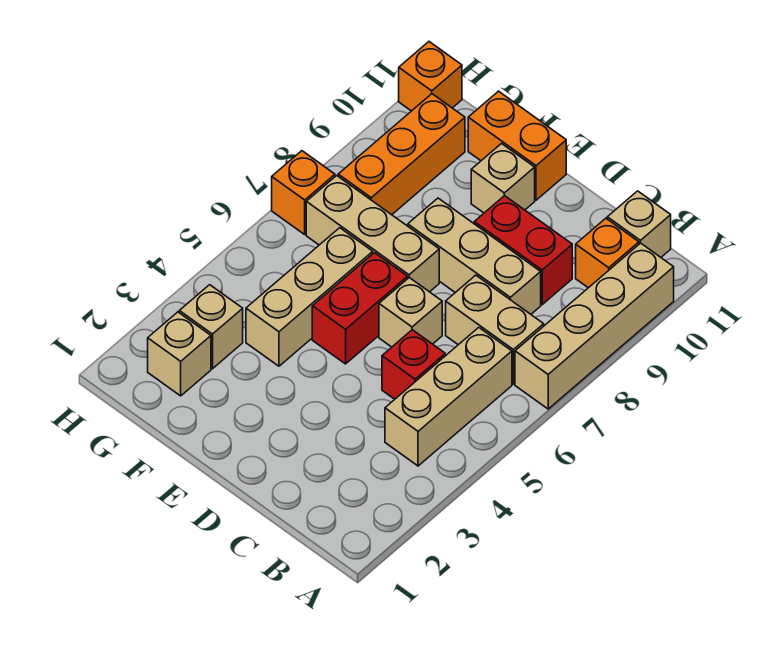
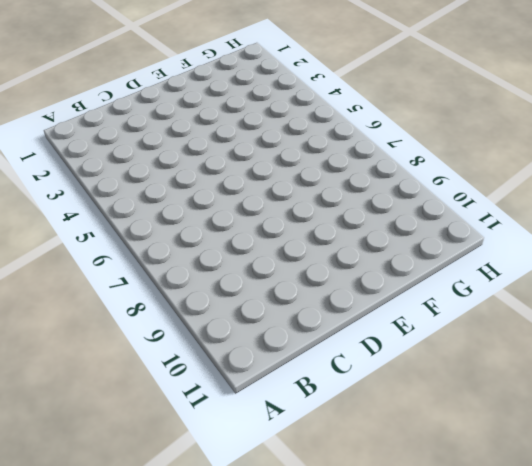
none -> tan brick A7:A10 level 1
none -> tan brick B4:B6 level 1
none -> tan brick B7:C7 level 1

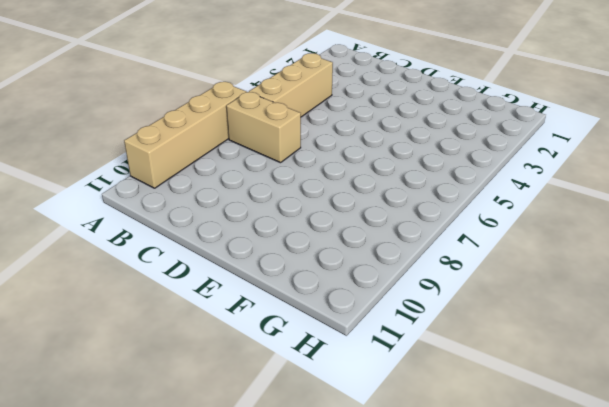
none -> orange brick B10 level 1
none -> tan brick B11 level 1
none -> red brick C5 level 1

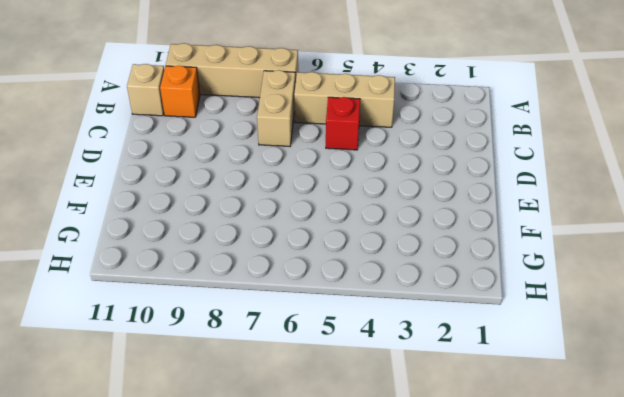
none -> tan brick C8:E8 level 1
none -> red brick C9:D9 level 1
none -> tan brick D6 level 1

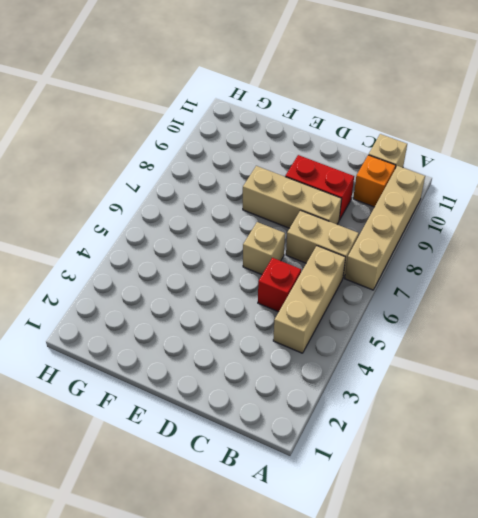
none -> red brick E5:E6 level 1
none -> tan brick E7:G7 level 1
none -> tan brick E10 level 1

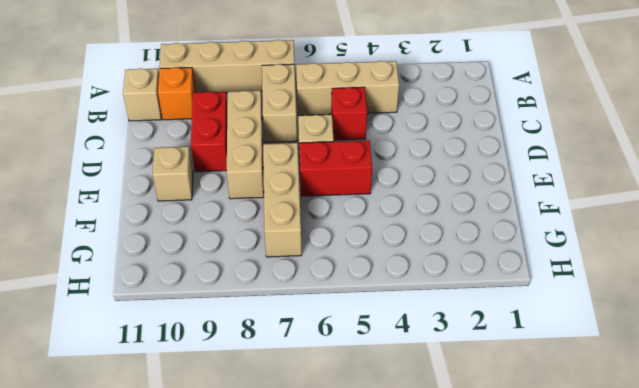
none -> orange brick E11:F11 level 1
none -> tan brick F4:F6 level 1
none -> tan brick G2 level 1

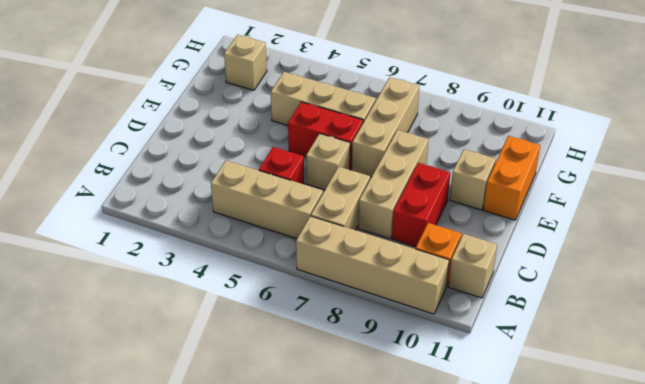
none -> tan brick G3 level 1
none -> orange brick G8:G10 level 1
none -> orange brick H7 level 1

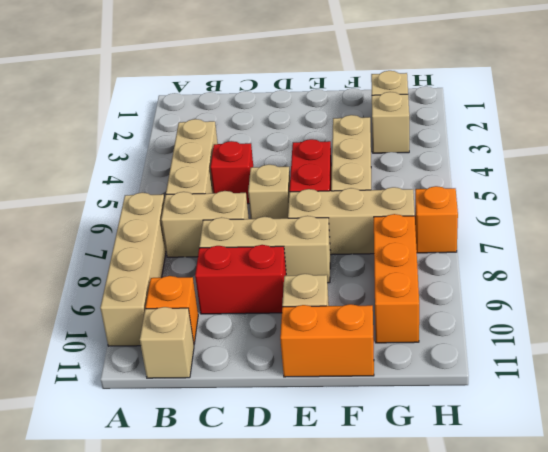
none -> orange brick H11 level 1

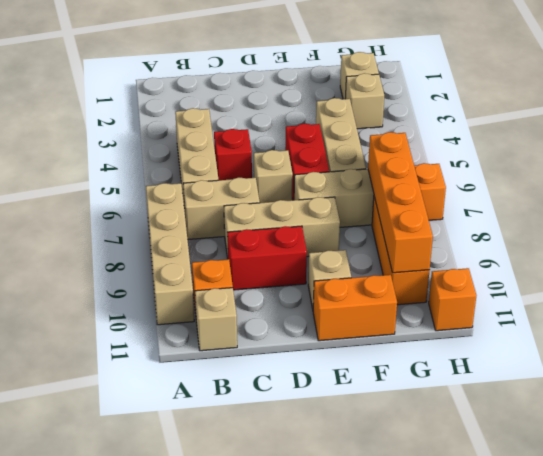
orange brick G7:G10 level 2 -> none

